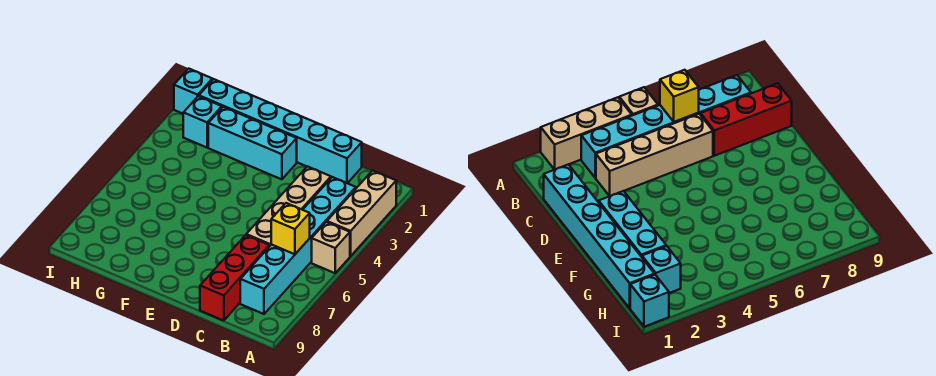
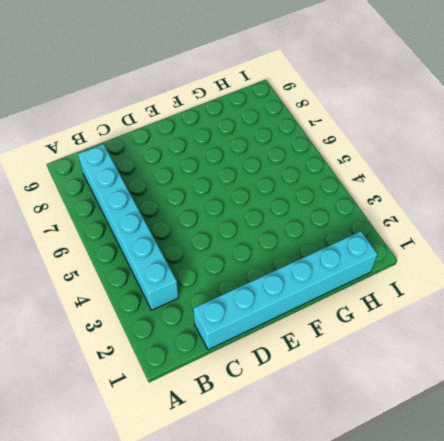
none -> tan brick A2:A4 level 1
none -> tan brick A5 level 1

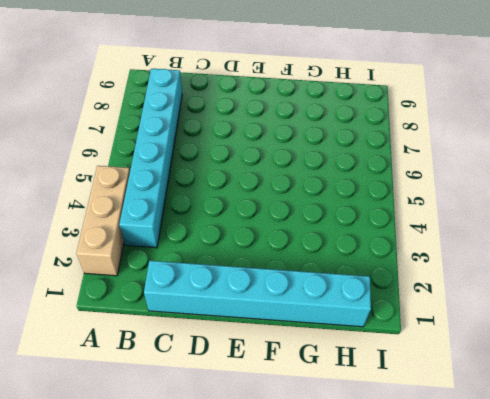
none -> tan brick A5 level 1
none -> tan brick C3:C6 level 1

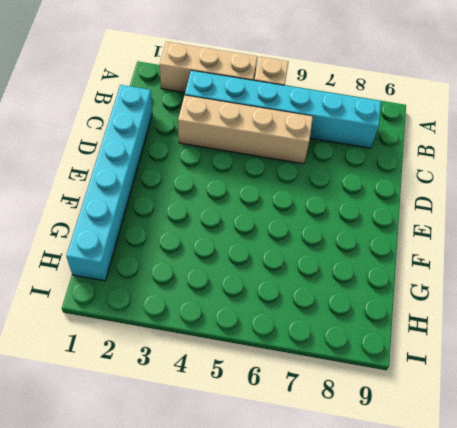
none -> red brick C7:C9 level 1
none -> cyan brick E2:G2 level 1

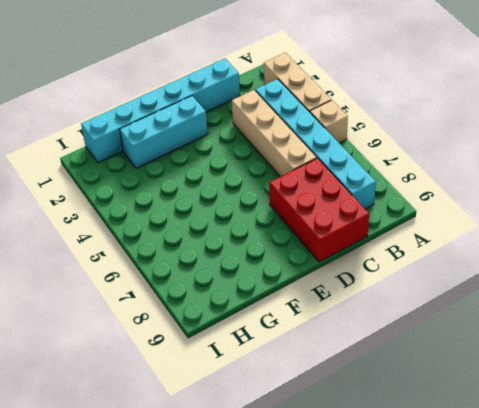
red brick C7:D9 level 1 -> red brick C7:C9 level 1
none -> cyan brick H2 level 1
none -> cyan brick I1 level 1

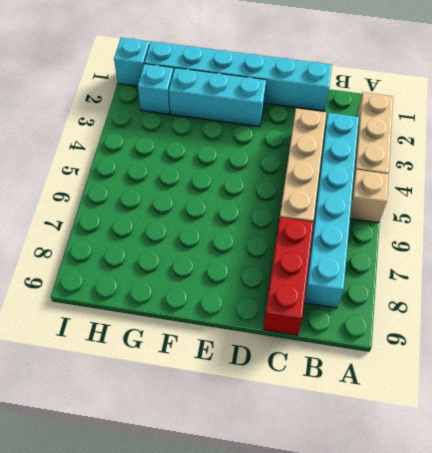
none -> yellow brick B6 level 2

